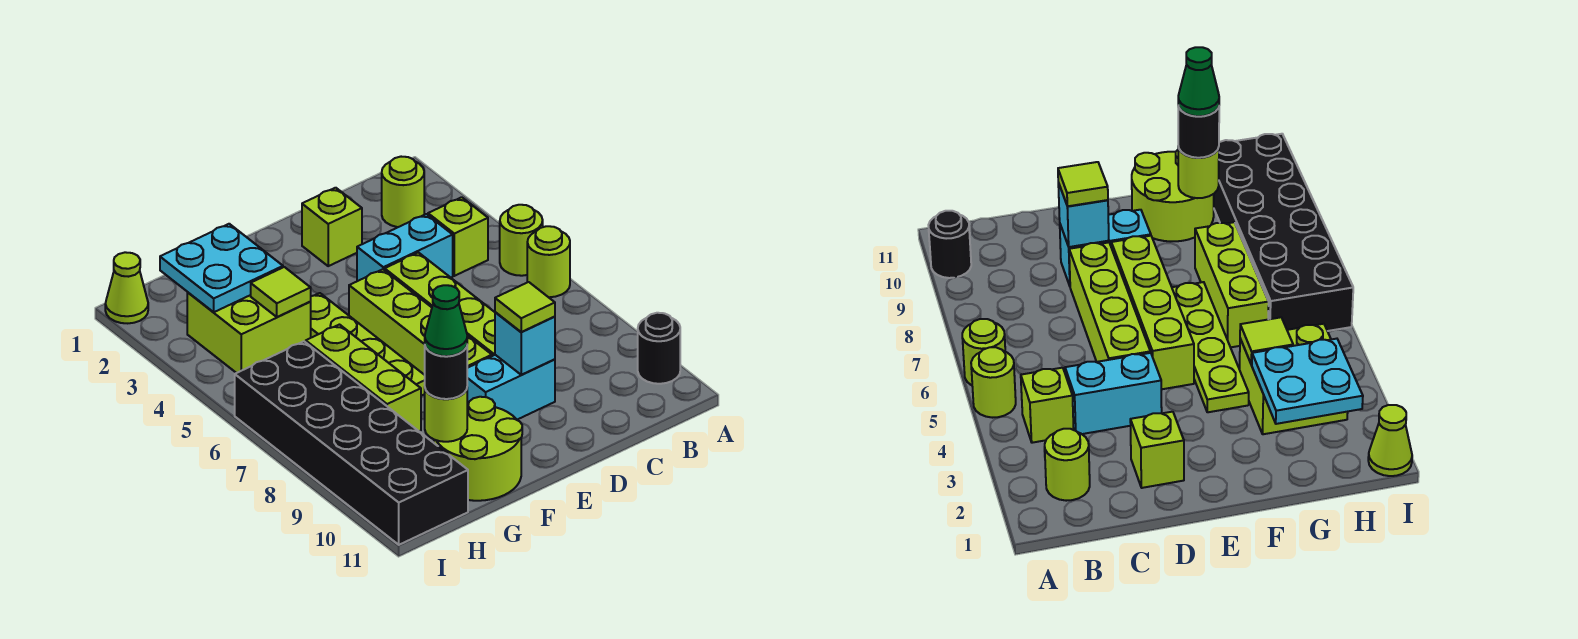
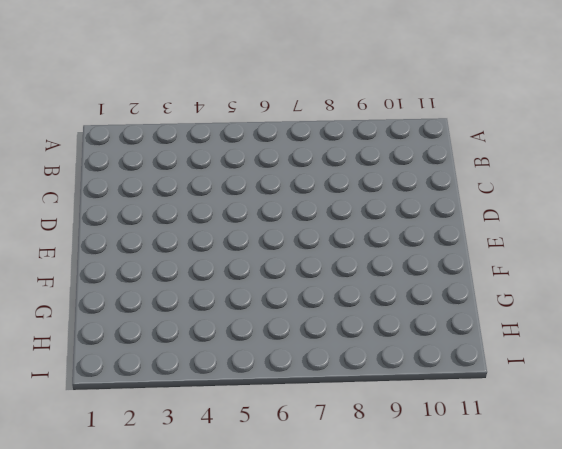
none -> lime round brick A5 level 1
none -> lime round brick A6 level 1
none -> black round brick A10 level 1

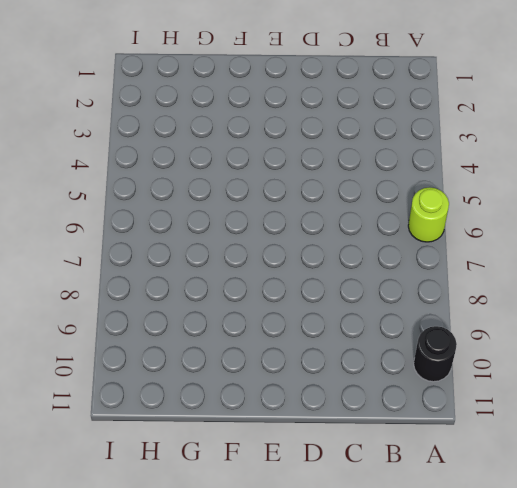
none -> lime round brick A5 level 1
none -> lime round brick B2 level 1
none -> lime brick B4 level 1

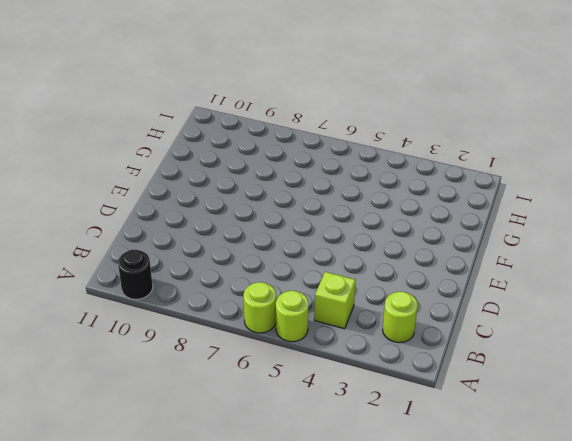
none -> cyan brick C4:D4 level 1
none -> lime brick D2 level 1
none -> lime brick D5:D8 level 1

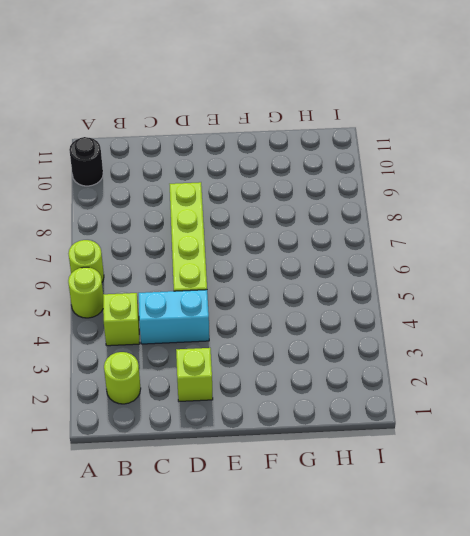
none -> cyan brick D9:E9 level 1
none -> lime brick E5:E8 level 1
none -> lime plate F4:F7 level 1

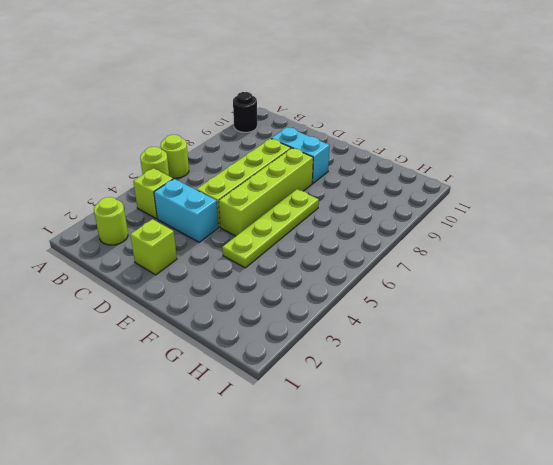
none -> lime round brick F10:G11 level 1
none -> lime brick G3:H4 level 1
none -> lime brick G6:G8 level 1

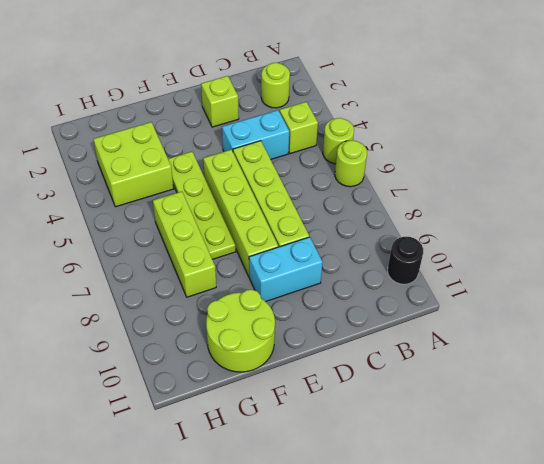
none -> black brick H6:I11 level 1
none -> lime cone I1 level 1
none -> cyan brick D9 level 2

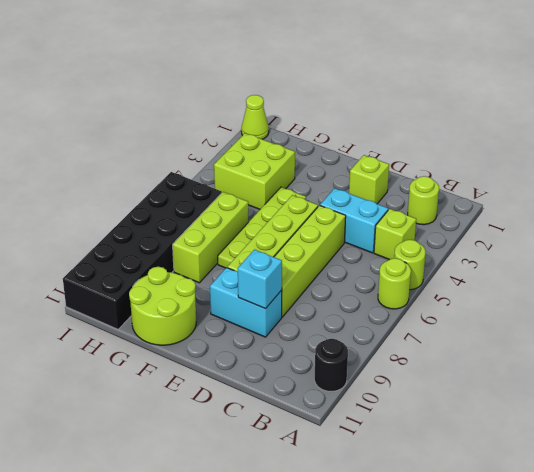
none -> cyan plate G2:H3 level 2
none -> lime tile G4 level 2
none -> lime round brick G10 level 2

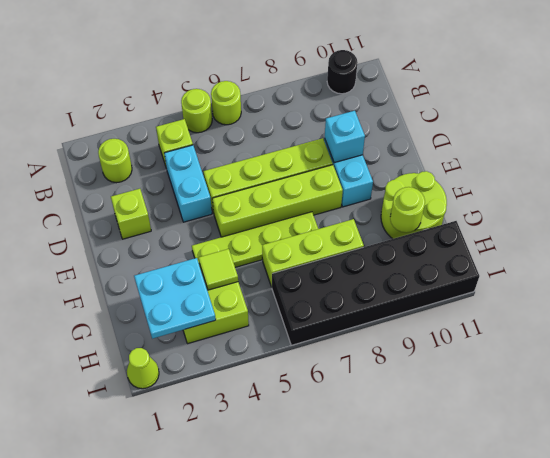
none -> lime tile D9 level 3
none -> black round brick G10 level 3
none -> green cone G10 level 4

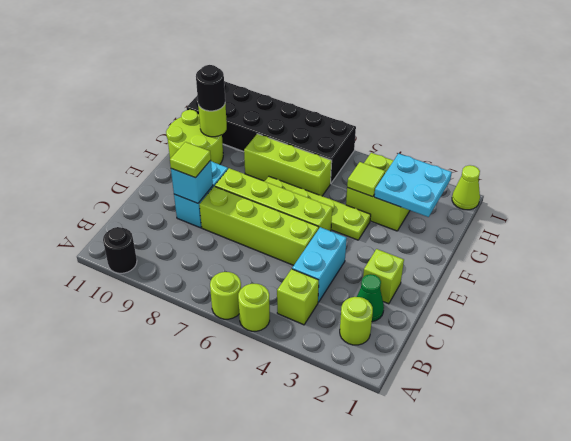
green cone C2 level 1 -> green cone G10 level 4

